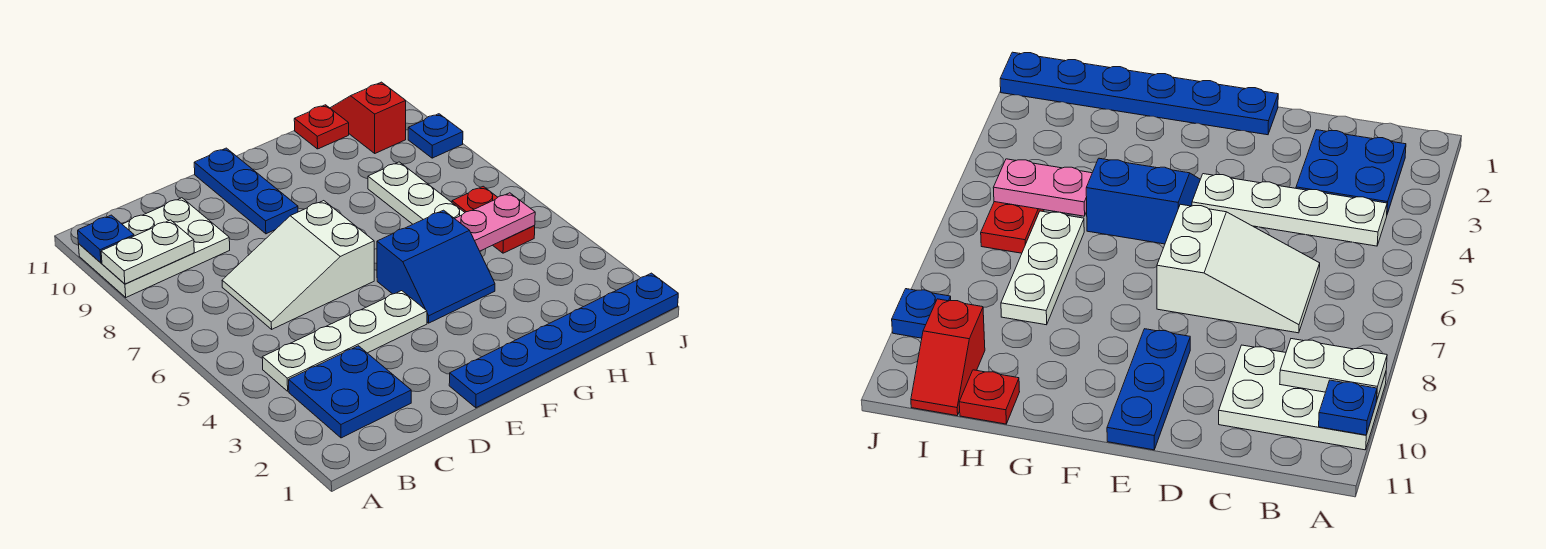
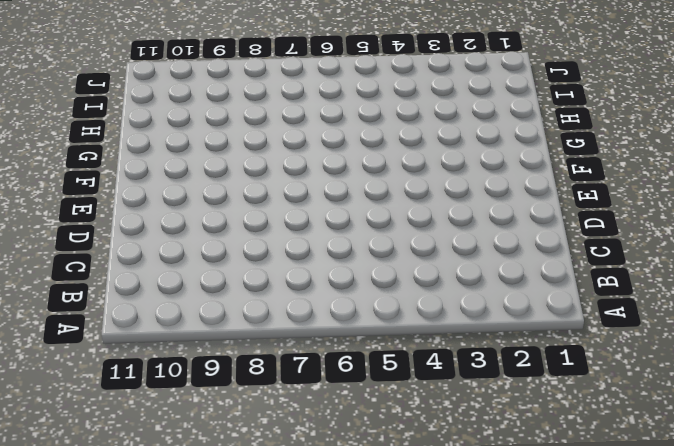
none -> white plate A9:C10 level 1
none -> blue plate B2:C3 level 1
none -> white plate B4:E4 level 1

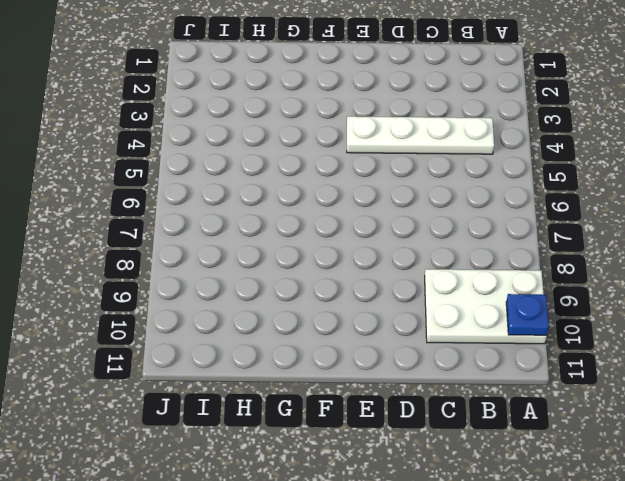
none -> blue plate B2:C3 level 1
none -> white slope C6:E7 level 1 top E
none -> blue plate E1:J1 level 1

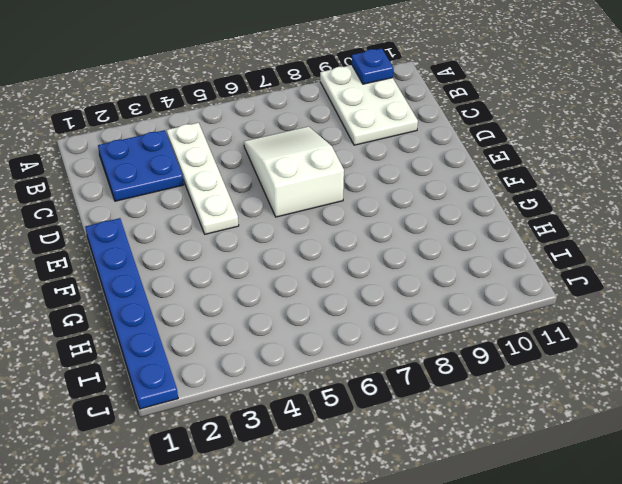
none -> blue plate E9:E11 level 1
none -> blue slope F4:G5 level 1 top 5
none -> white plate H6:H8 level 1

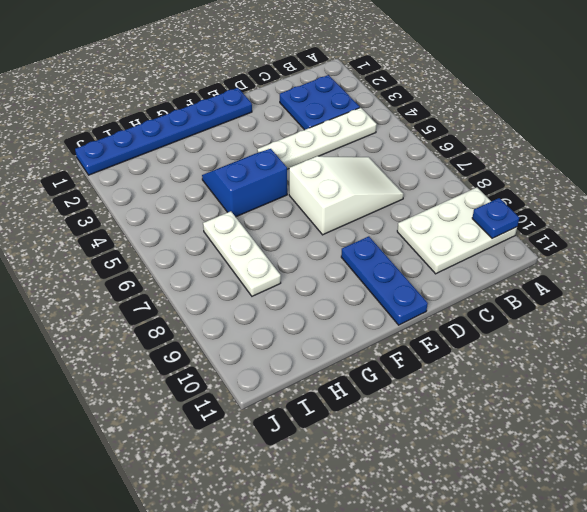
none -> red plate H11 level 1
none -> red plate I5:I6 level 1
none -> red slope I10:I11 level 1 top 10

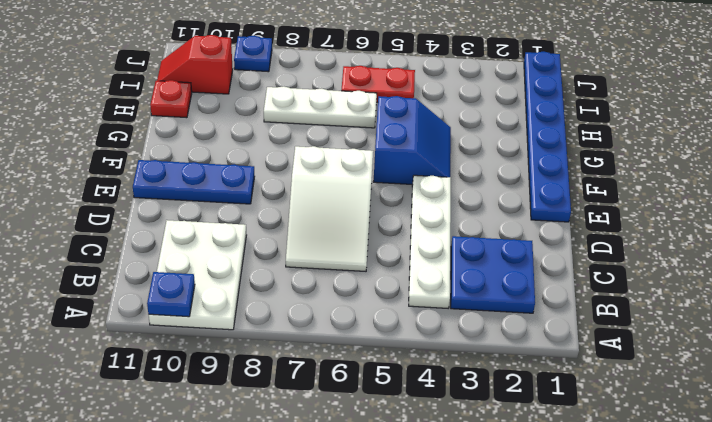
none -> white plate A9:B9 level 2
none -> pink plate H5:I5 level 2

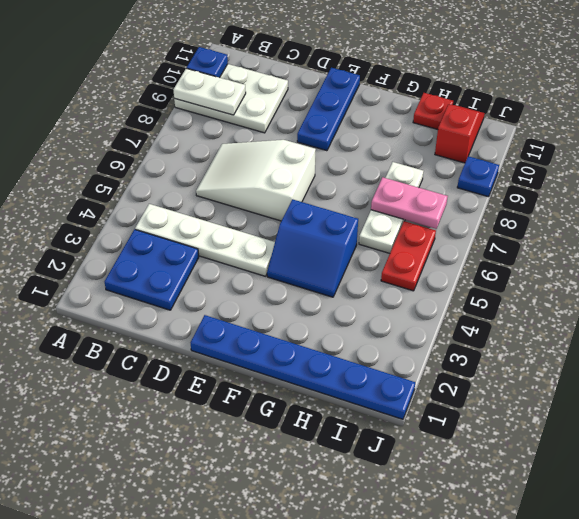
pink plate H7:I7 level 2 -> pink plate H5:I5 level 2

